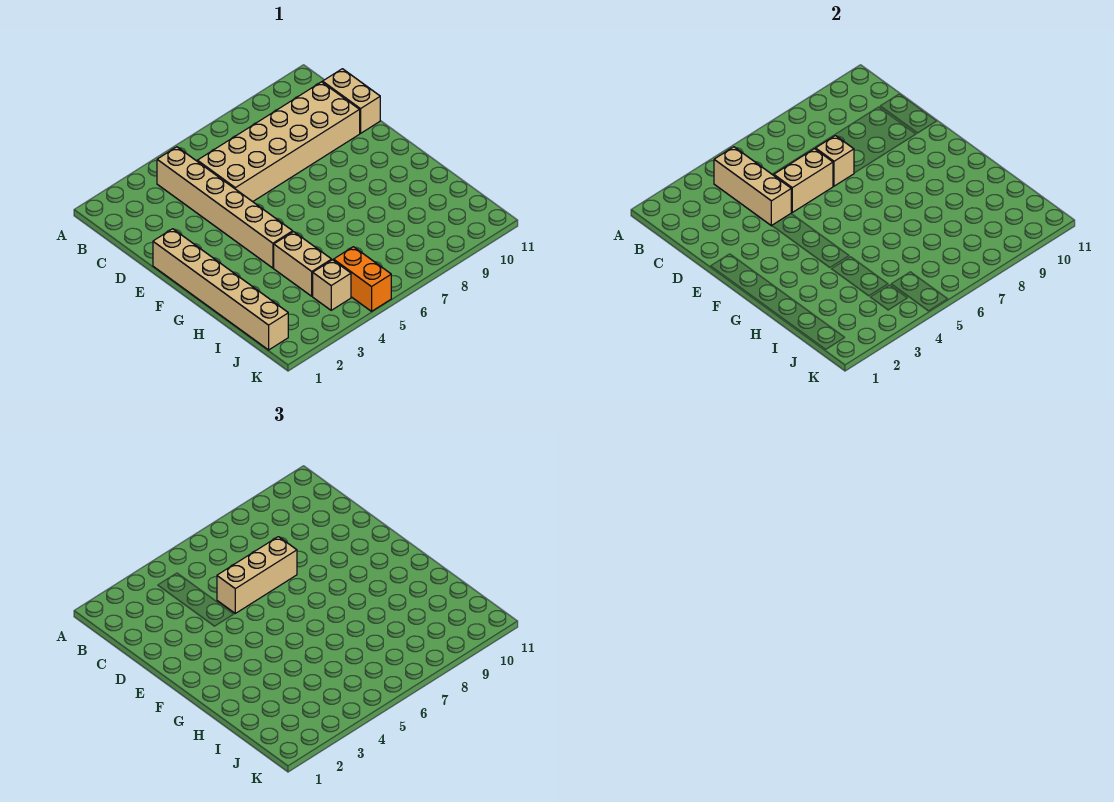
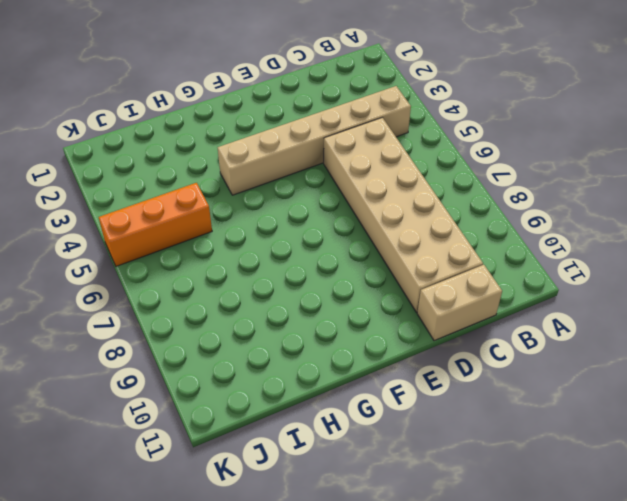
orange brick I5:K5 level 1 -> orange brick J5:K5 level 1
none -> tan brick E1:J1 level 1
none -> tan brick H4:I4 level 1

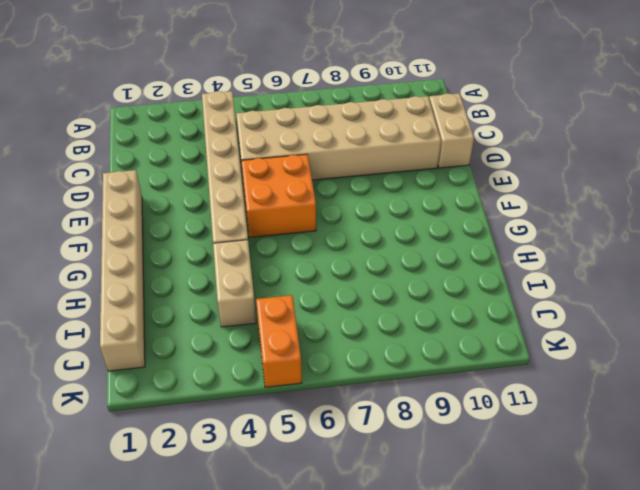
orange brick E5:F6 level 1 -> none
none -> tan brick J4 level 1
none -> tan brick B4:D4 level 2

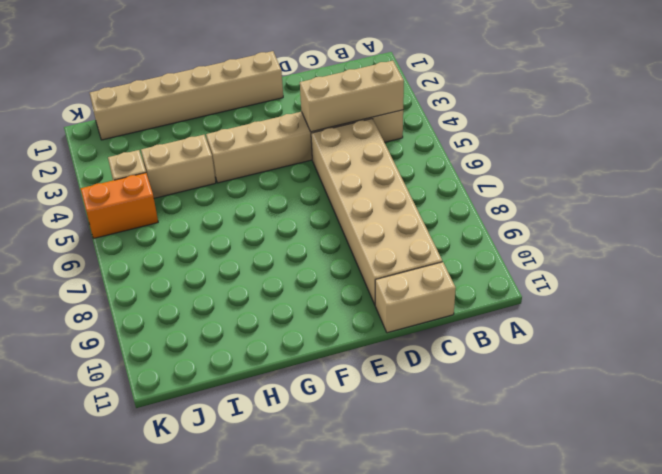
none -> tan brick D5:D6 level 2
none -> tan brick D7 level 2

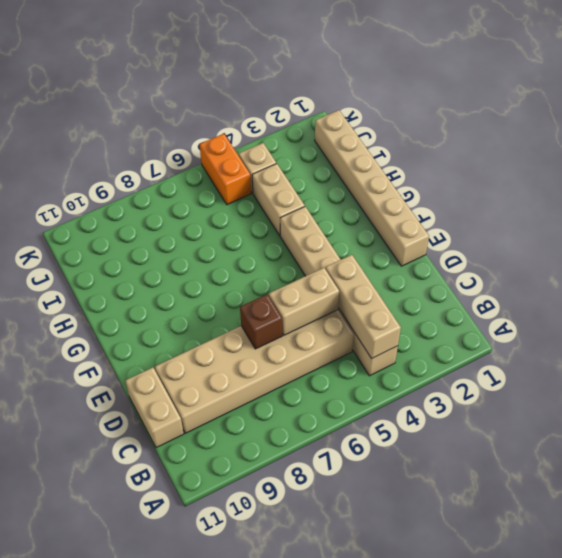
brown brick D7 level 2 -> tan brick D7 level 2
none -> tan brick D5:D7 level 3

